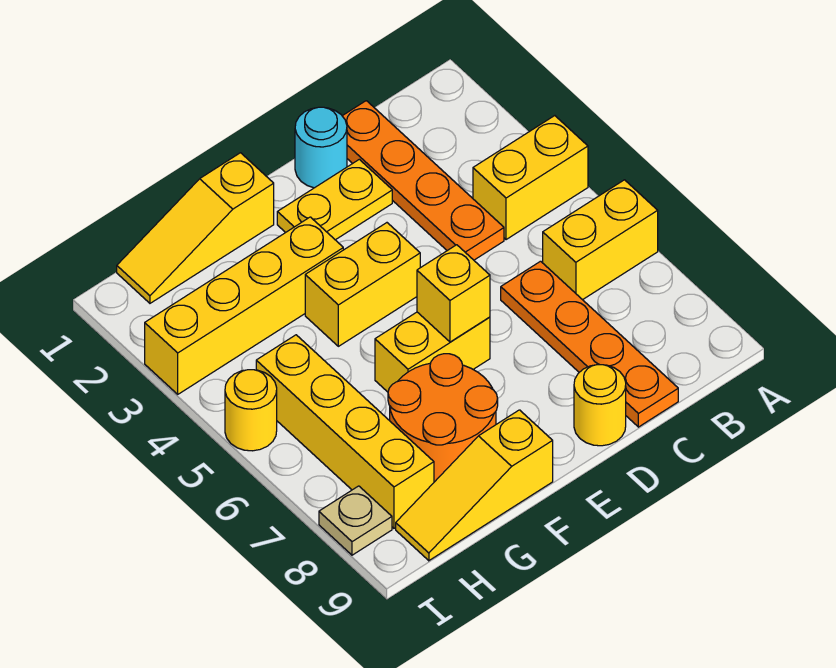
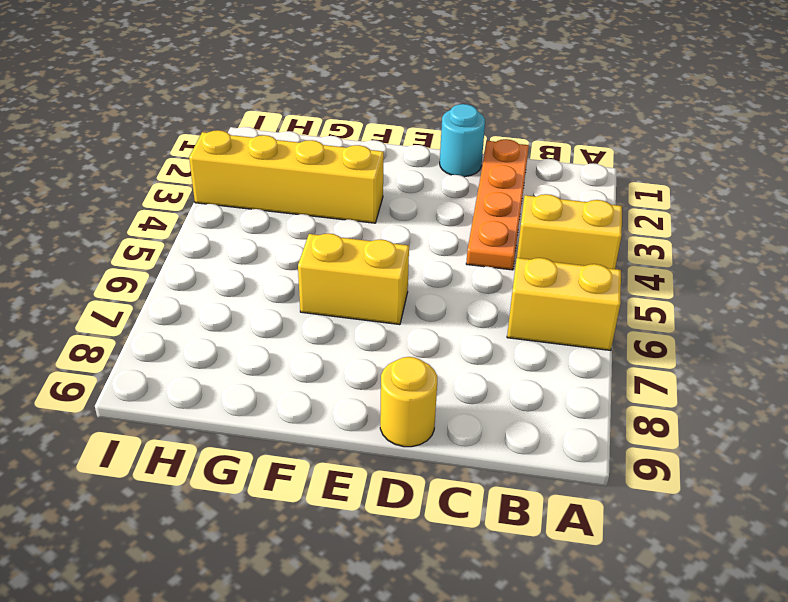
none -> orange plate C6:C9 level 1
none -> yellow plate D2:E2 level 1
none -> yellow brick E4:F4 level 1

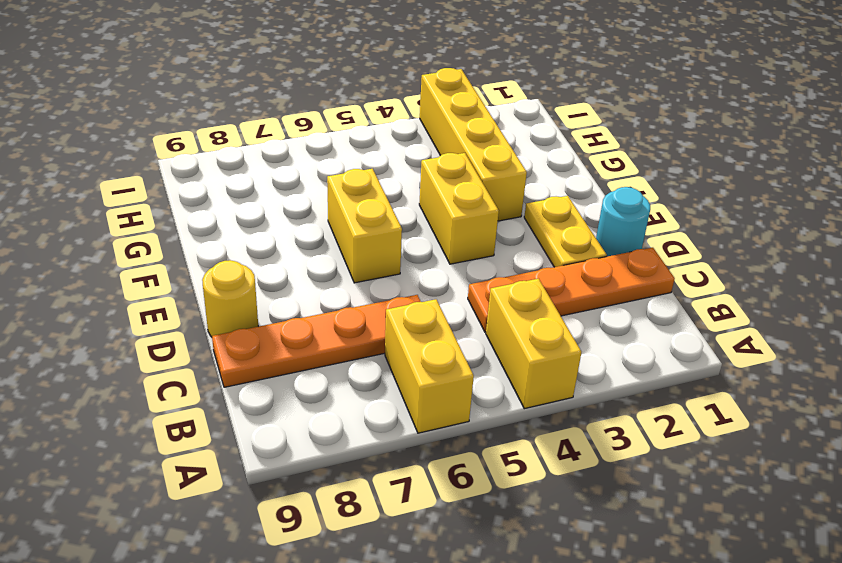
none -> yellow slope F1:H1 level 1 top F
none -> orange round brick F7:G8 level 1
none -> yellow slope F9:H9 level 1 top F

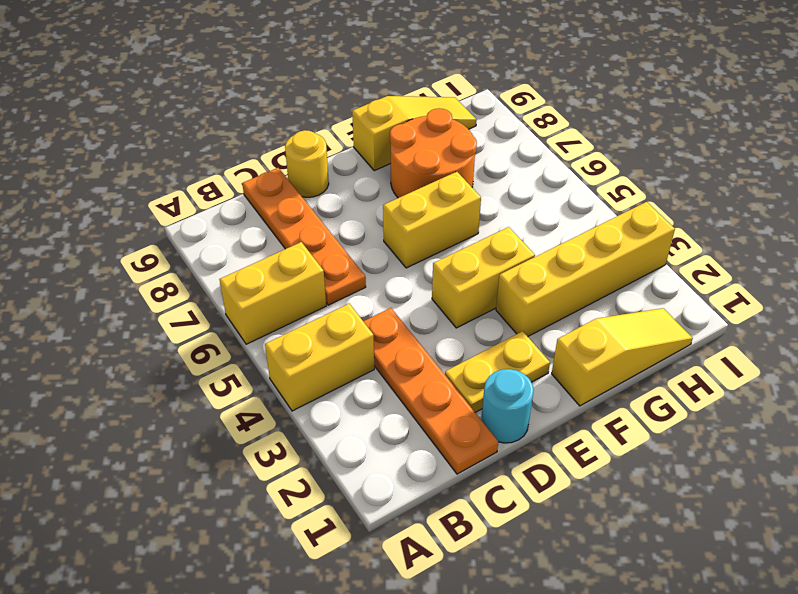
none -> yellow brick H5:H8 level 1
none -> yellow round brick I5 level 1
none -> tan plate I8 level 1

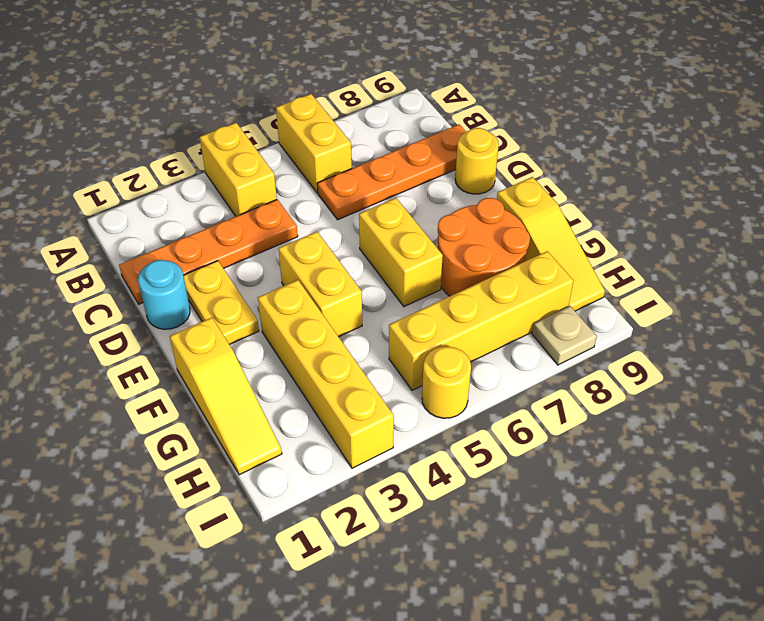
none -> yellow brick E6 level 2

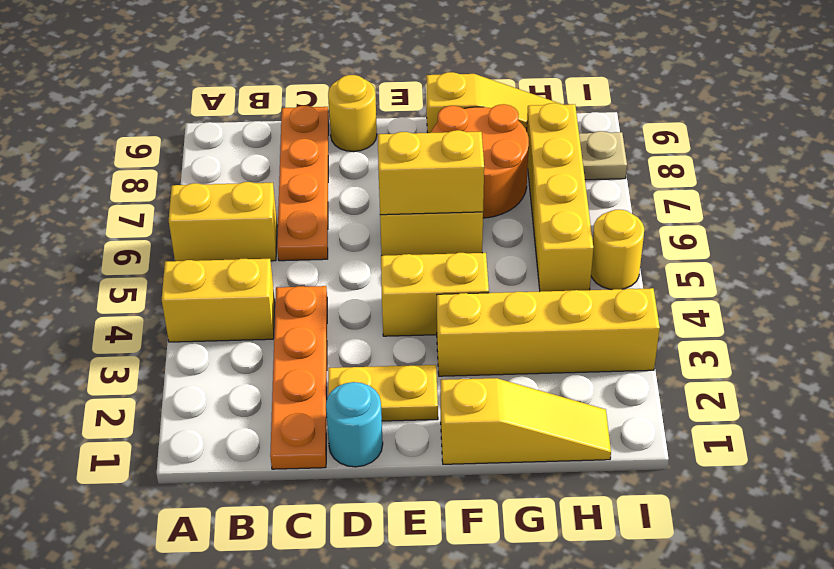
yellow brick E6:F6 level 2 -> yellow brick E6 level 2

